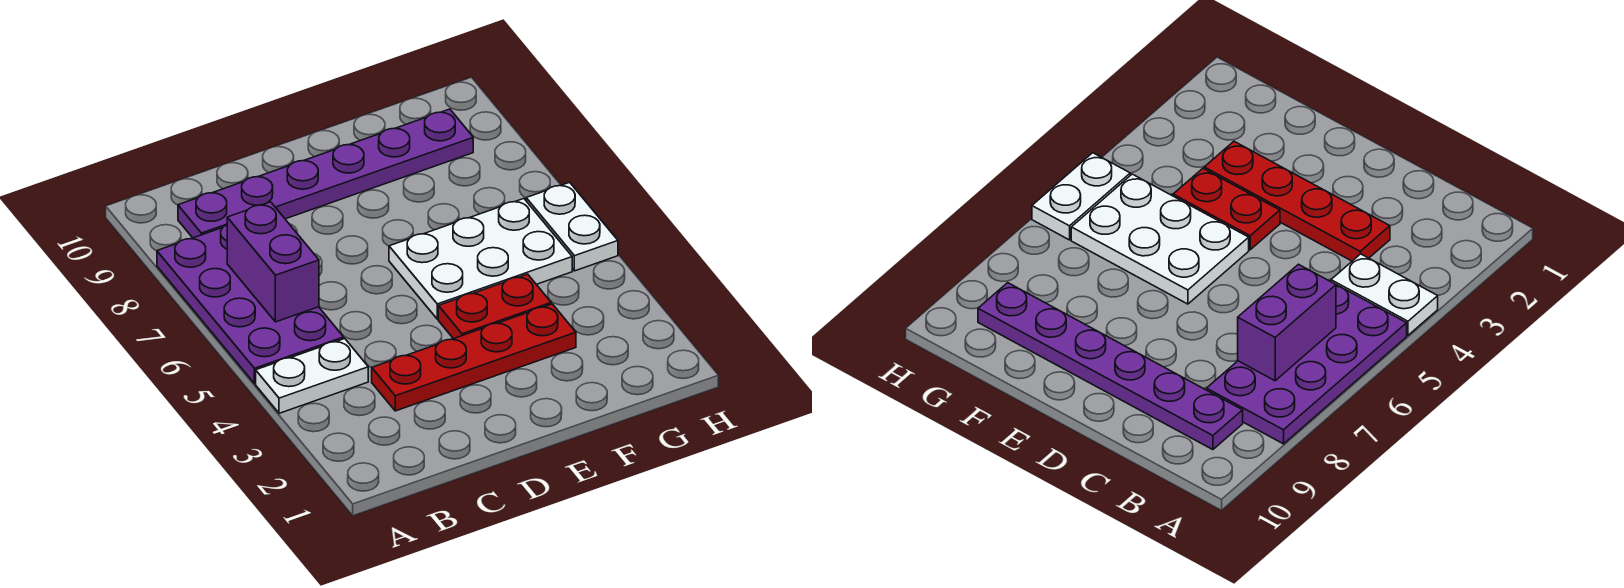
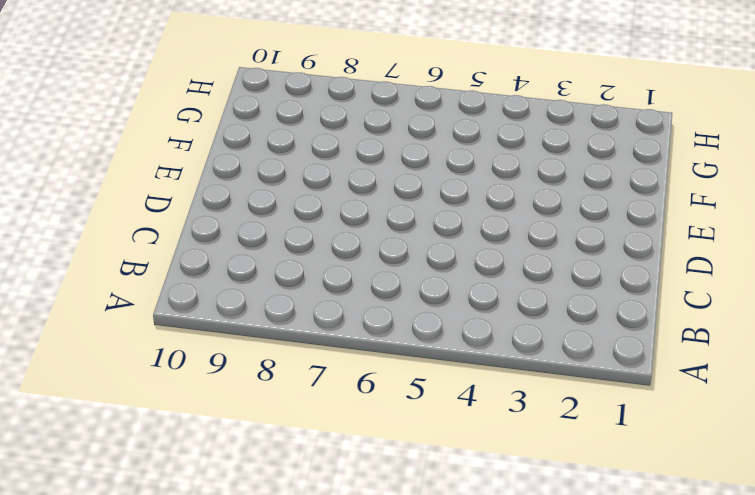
none -> white plate A4:B4 level 1
none -> purple plate A5:B8 level 1

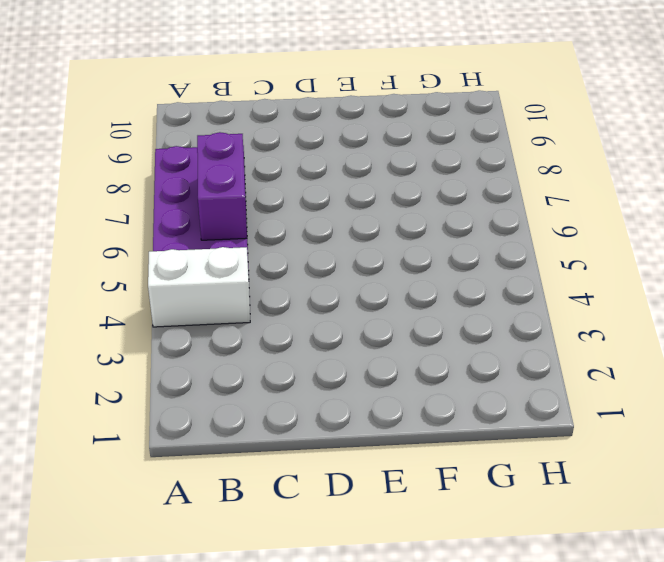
white brick A4:B4 level 1 -> white plate A4:B4 level 1
none -> purple plate B9:G9 level 1
none -> red plate C3:F3 level 1

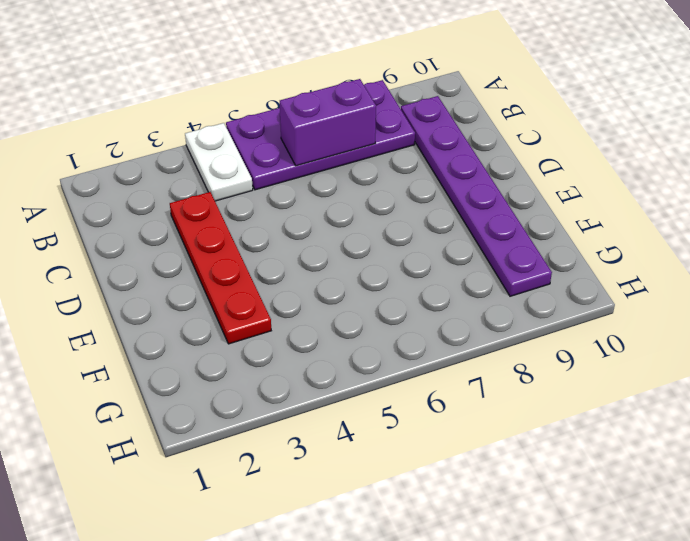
none -> red plate E4:F4 level 1
none -> white plate E5:G6 level 1

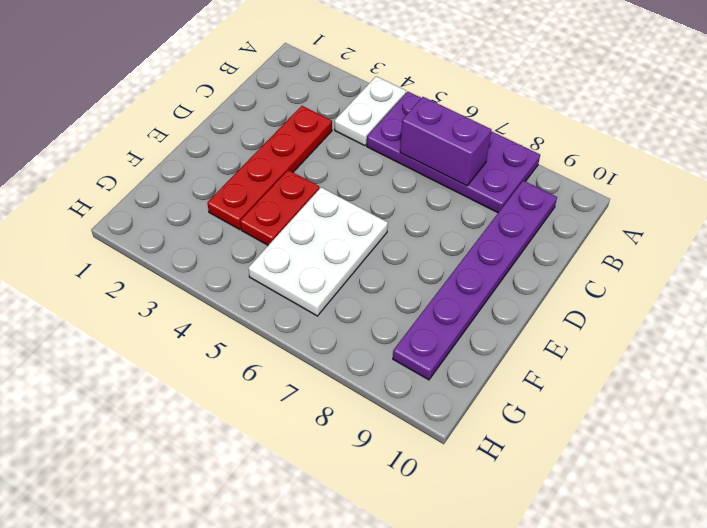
none -> white plate H5:H6 level 1

